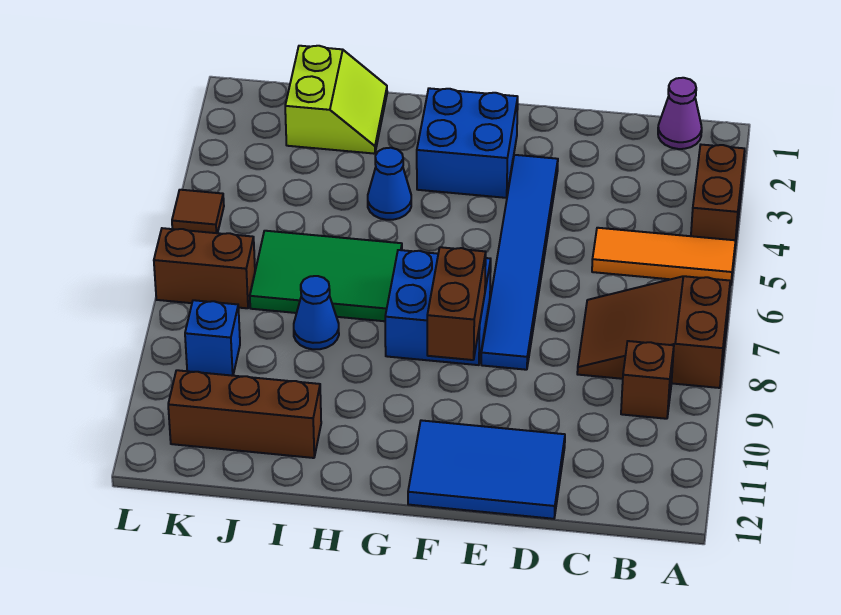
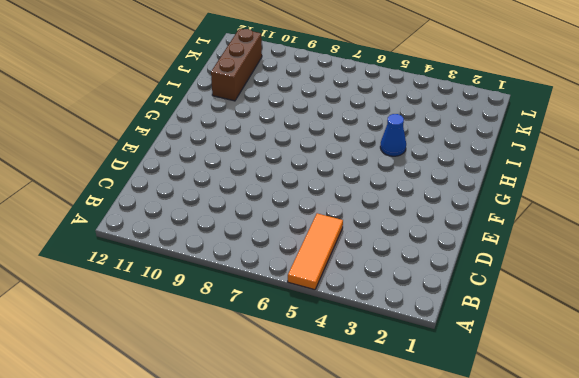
none -> brown brick A3:A4 level 1
none -> brown slope A7:C8 level 1 top A
none -> purple cone B1 level 1

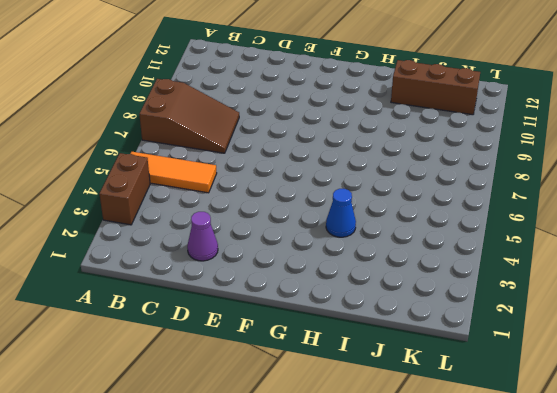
purple cone D2 level 1 -> purple cone B1 level 1
none -> brown brick B9 level 1
none -> blue tile D11:F12 level 1
none -> blue tile E3:E8 level 1

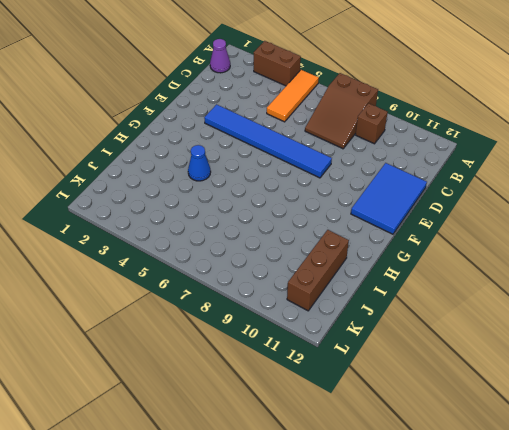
none -> blue brick F2:G3 level 1
none -> blue brick F7:G8 level 1
none -> green tile H6:J7 level 1

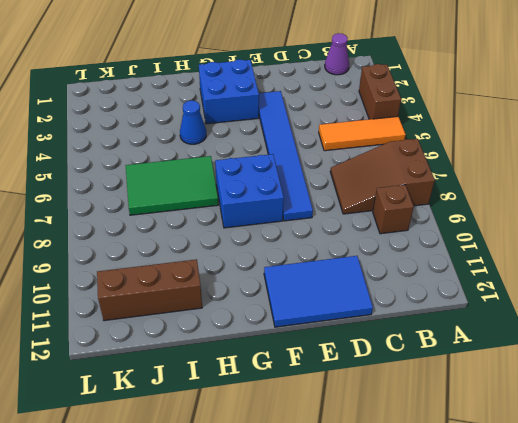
none -> lime slope I1:J2 level 1 top J
none -> blue cone I8 level 1
none -> brown brick K7:L7 level 1

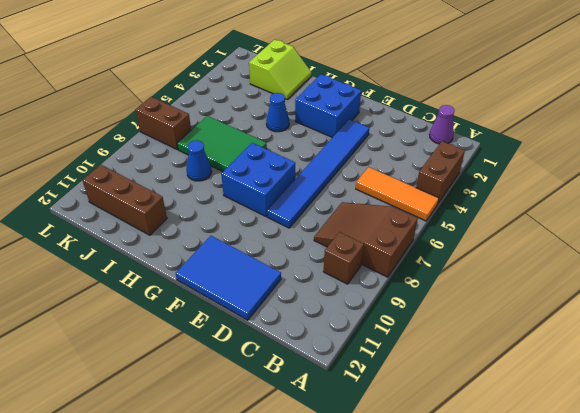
none -> blue brick K9 level 1
none -> brown tile L5 level 1
none -> brown brick F8:F9 level 2

